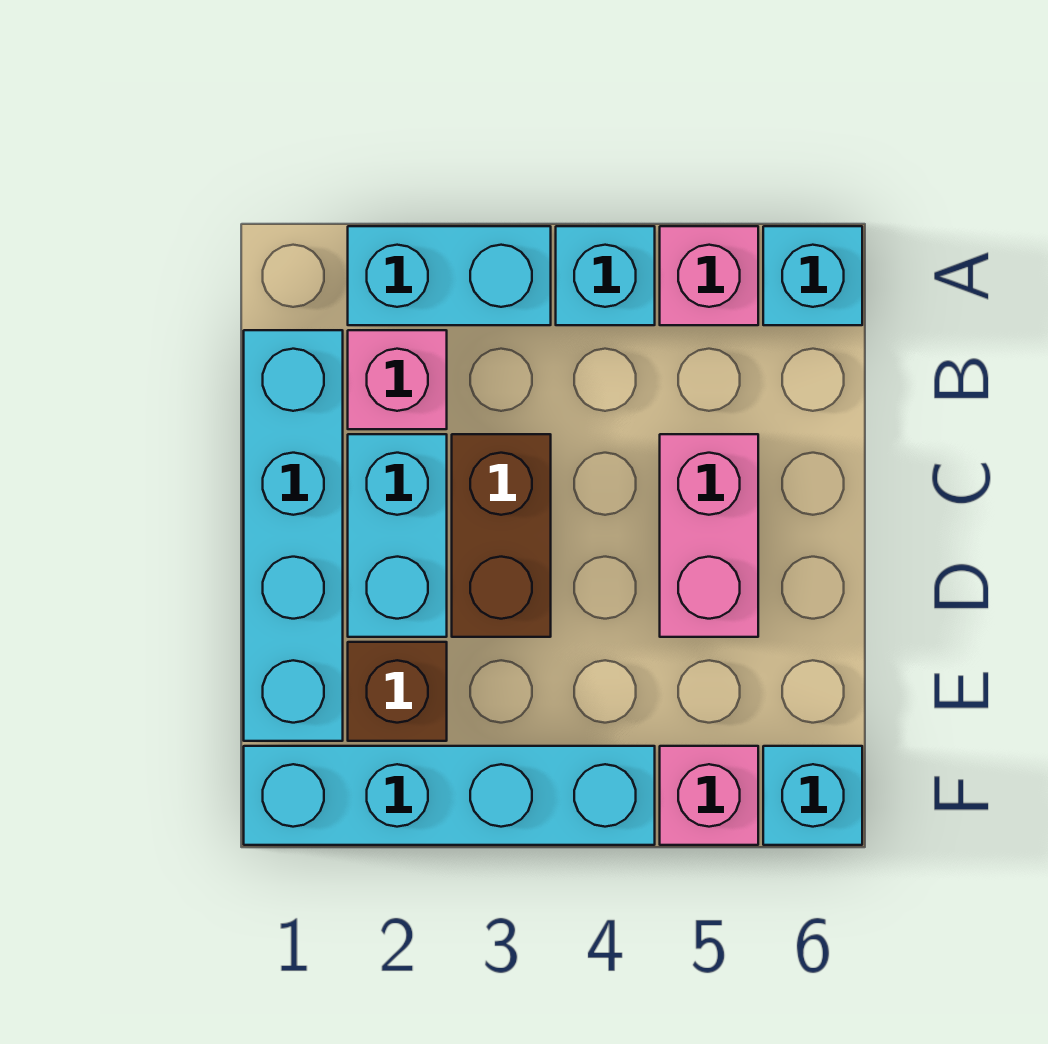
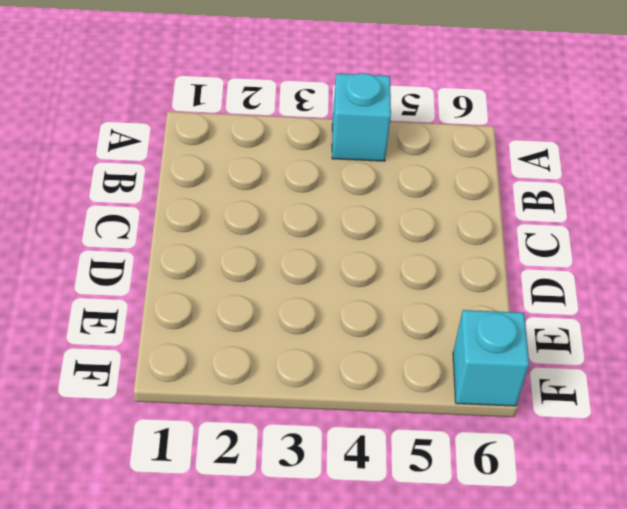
none -> cyan brick A2:A3 level 1
none -> pink brick A5 level 1
none -> cyan brick A6 level 1

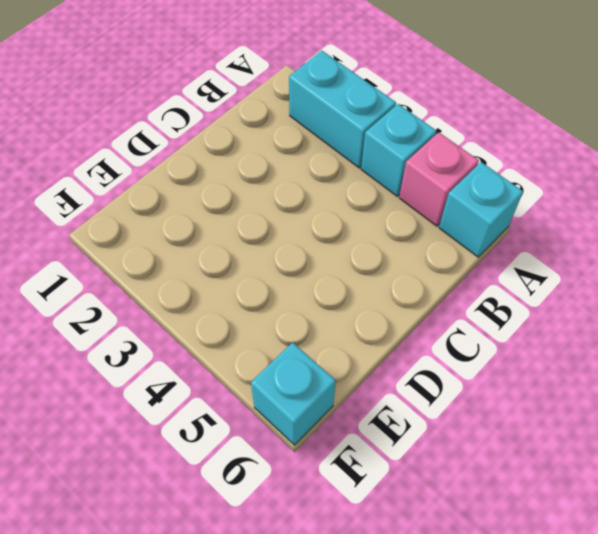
none -> cyan brick B1:E1 level 1
none -> pink brick B2 level 1
none -> cyan brick C2:D2 level 1

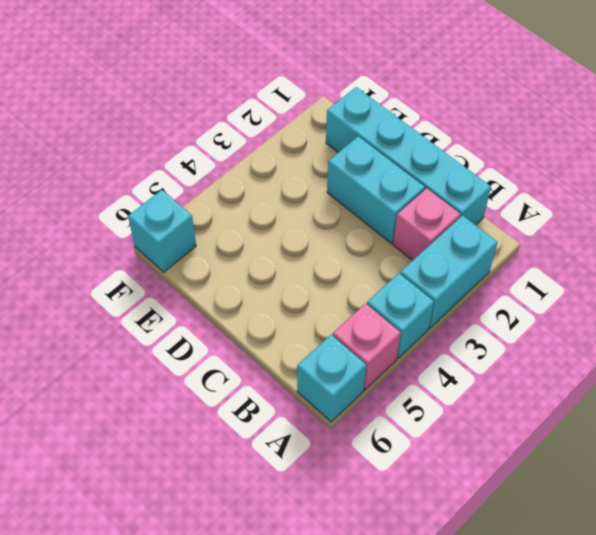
none -> brown brick C3:D3 level 1
none -> pink brick C5:D5 level 1
none -> brown brick E2 level 1

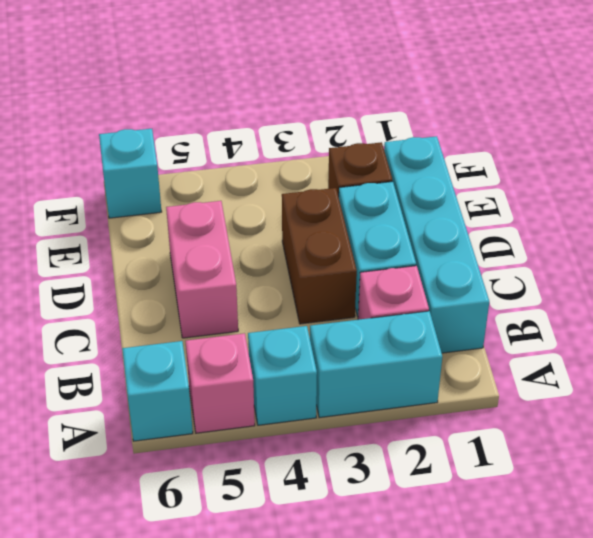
none -> cyan brick F1:F4 level 1
none -> pink brick F5 level 1

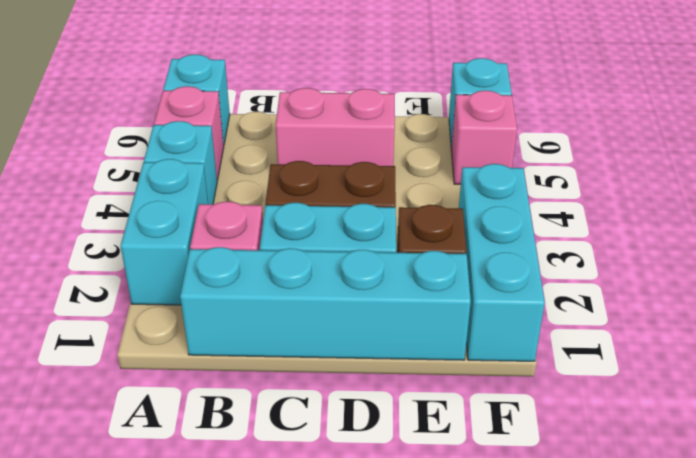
cyan brick F1:F3 level 1 -> cyan brick F1:F4 level 1

